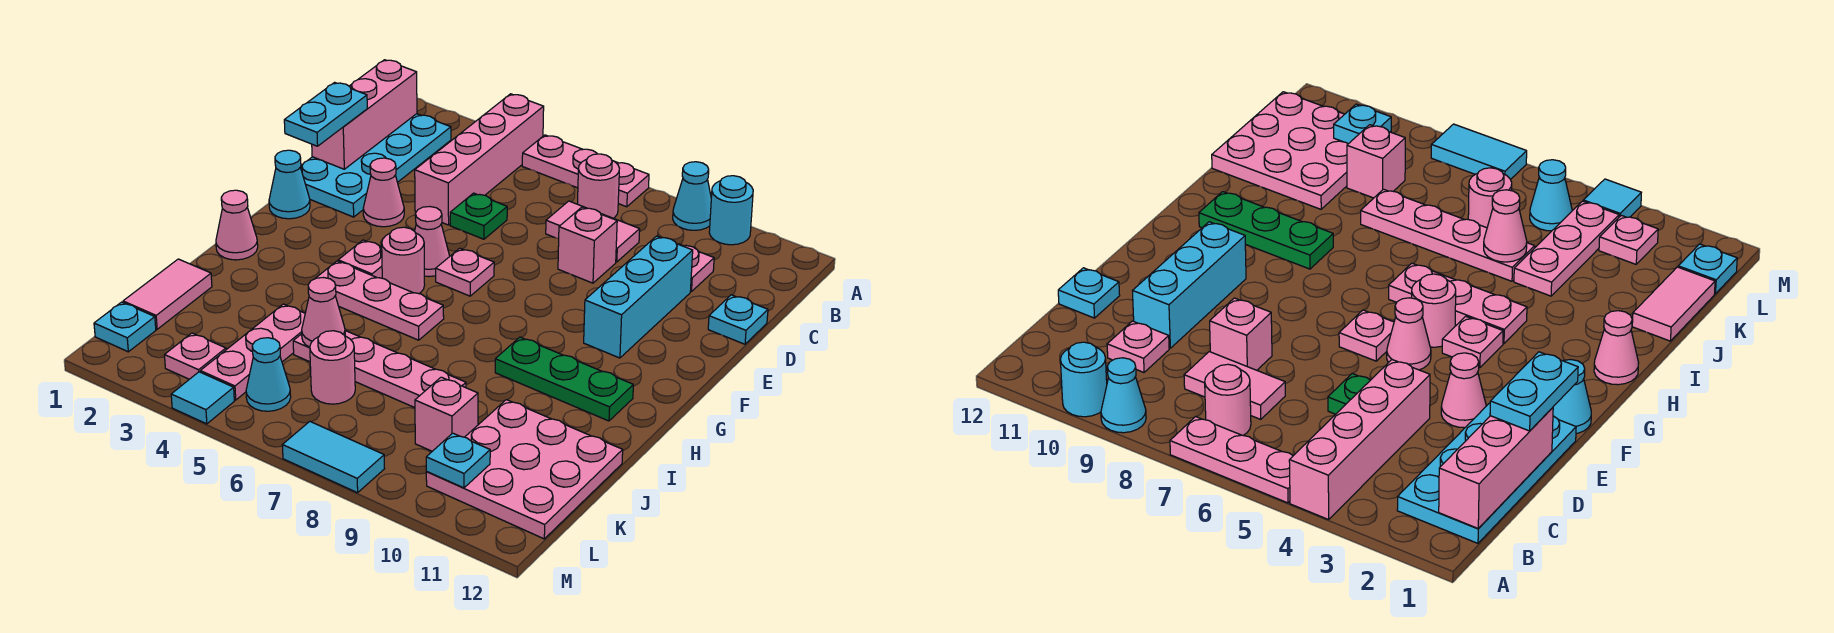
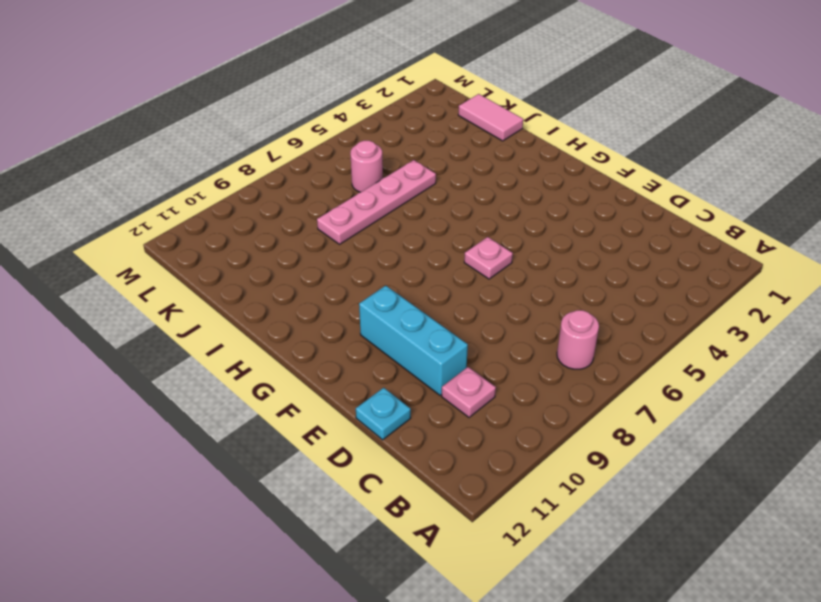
none -> pink brick A4:D4 level 1
none -> pink plate A5:A7 level 1
none -> cyan cone A9 level 1
none -> cyan round brick A10 level 1

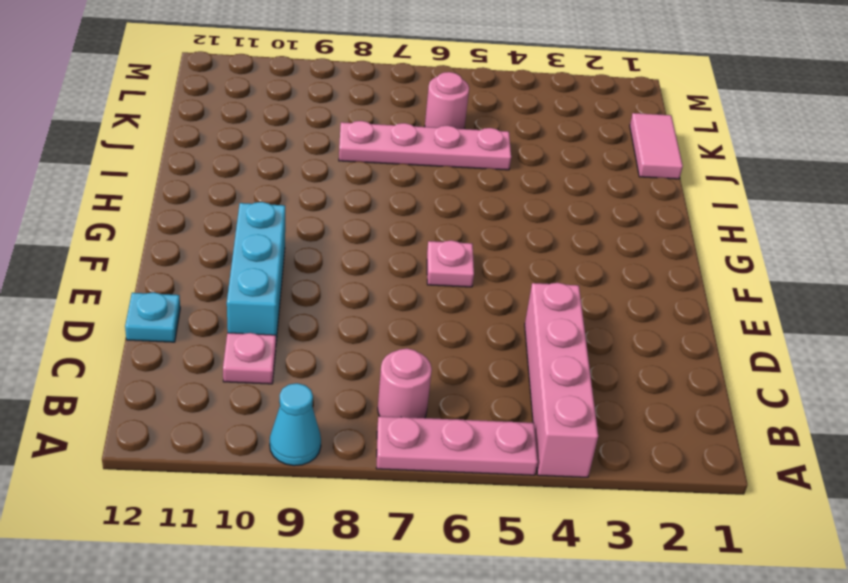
none -> cyan round brick A10 level 1
none -> cyan plate B1:E2 level 1
none -> pink tile C7:C8 level 1
none -> green plate D5 level 1

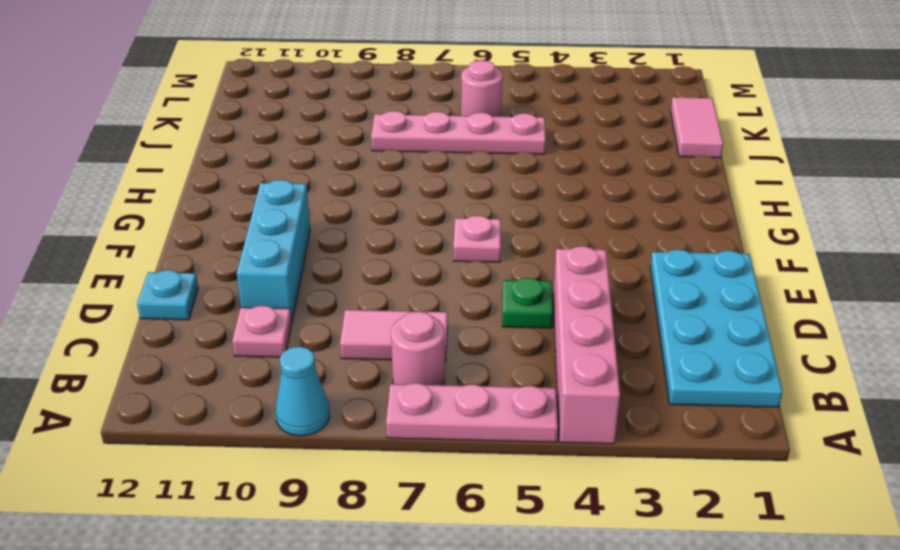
none -> cyan round brick A10 level 1
none -> pink brick D8 level 1
none -> pink cone E3 level 1
none -> cyan cone F1 level 1

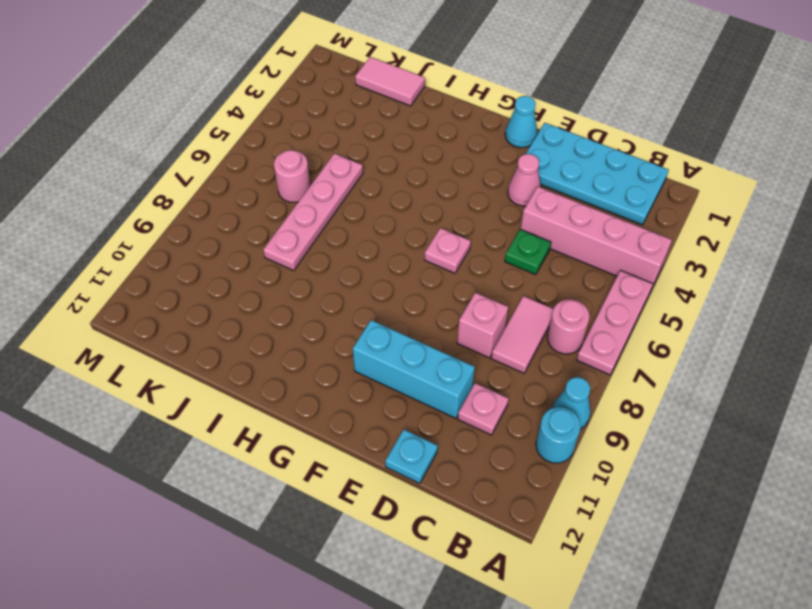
none -> pink cone F5 level 1
none -> pink plate G4 level 1
none -> pink round brick G5 level 1
none -> pink cone H1 level 1

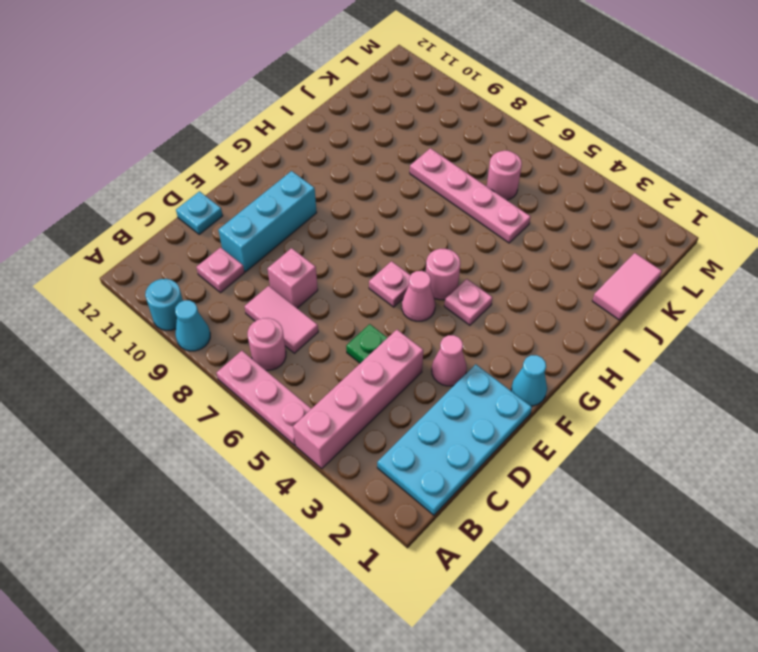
none -> pink cone H1 level 1
none -> pink plate H4:H6 level 1
none -> green plate H9:H11 level 1
none -> pink plate J4:L4 level 1

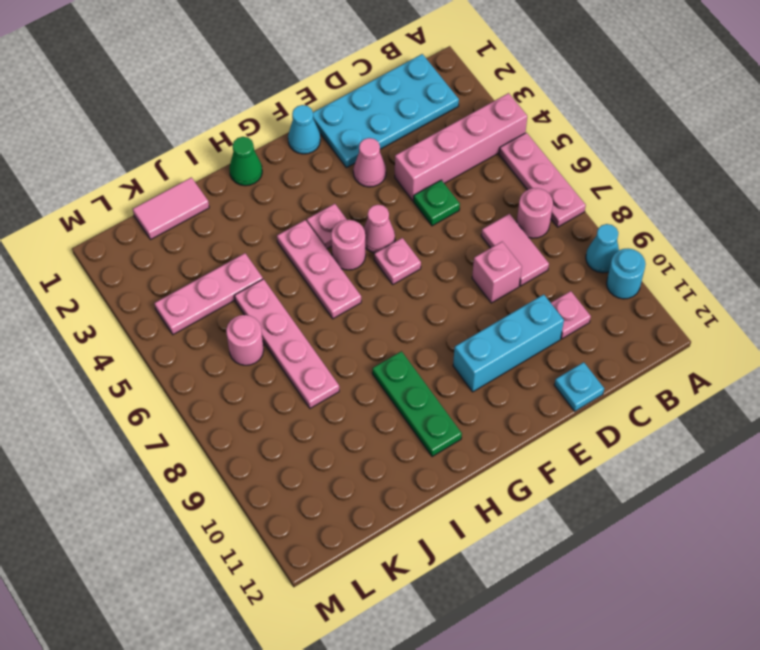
green cone H1 level 1 -> pink cone H1 level 1
none -> pink plate J10:L12 level 1
none -> pink brick K9 level 1
none -> cyan plate L1 level 1
none -> pink plate L3 level 1

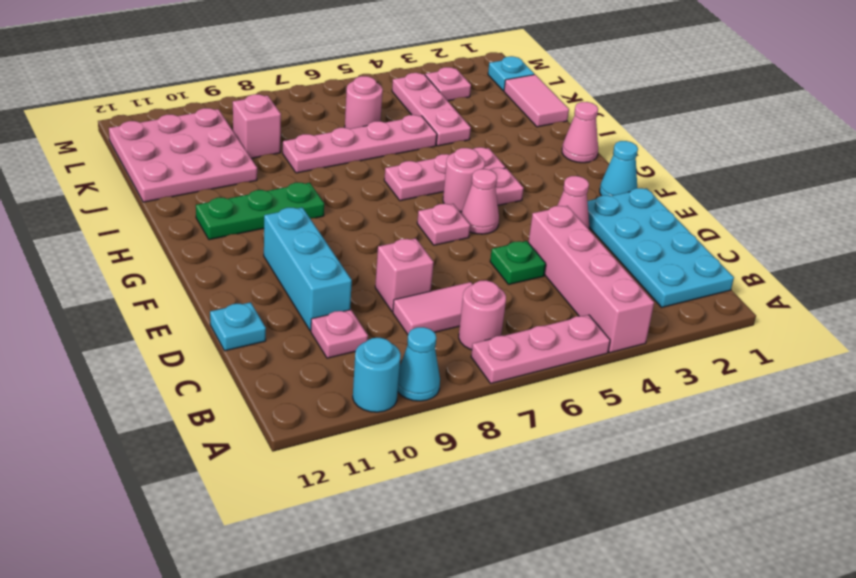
none -> cyan cone L5 level 1
none -> cyan tile M4 level 1
none -> cyan tile M7:M8 level 1
none -> pink brick B1:D1 level 2

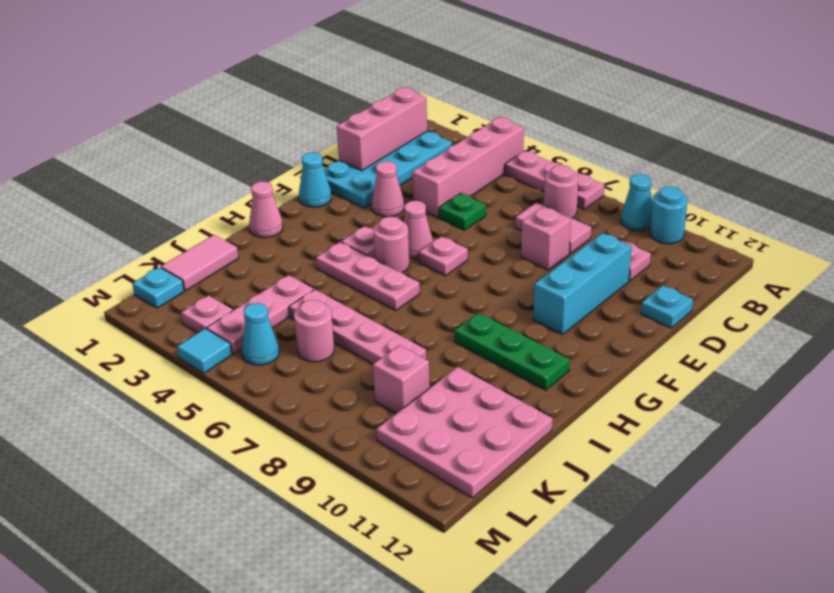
none -> cyan tile M7:M8 level 1
none -> pink cone J5 level 2
none -> cyan plate L10 level 2
none -> cyan plate D1:E1 level 3

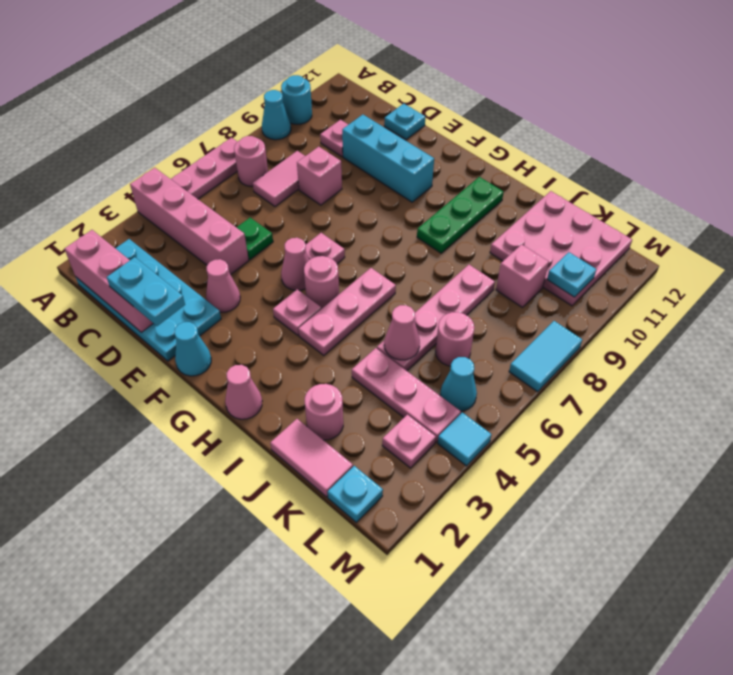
pink round brick J2 level 1 -> none

